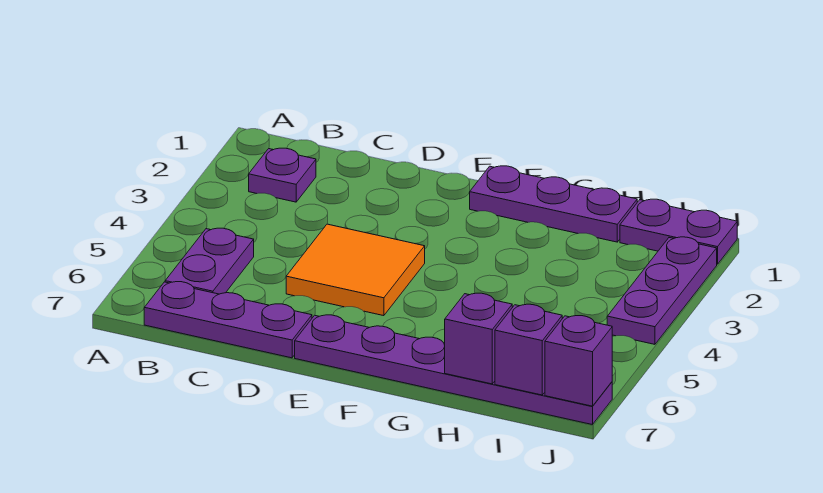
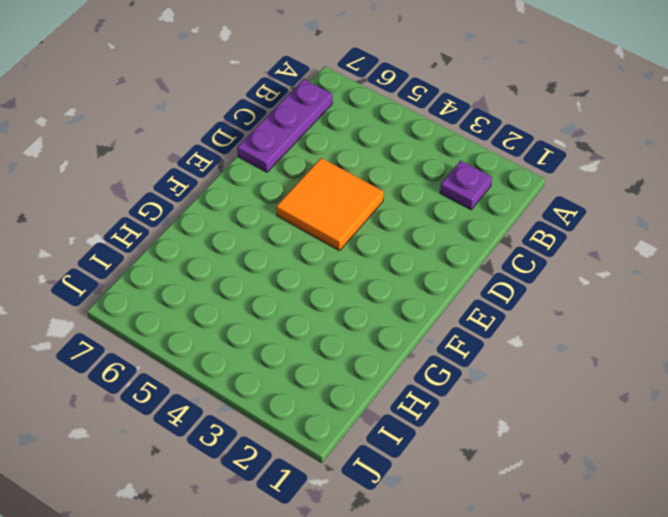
none -> purple plate B5:B6 level 1
none -> purple plate E7:J7 level 1

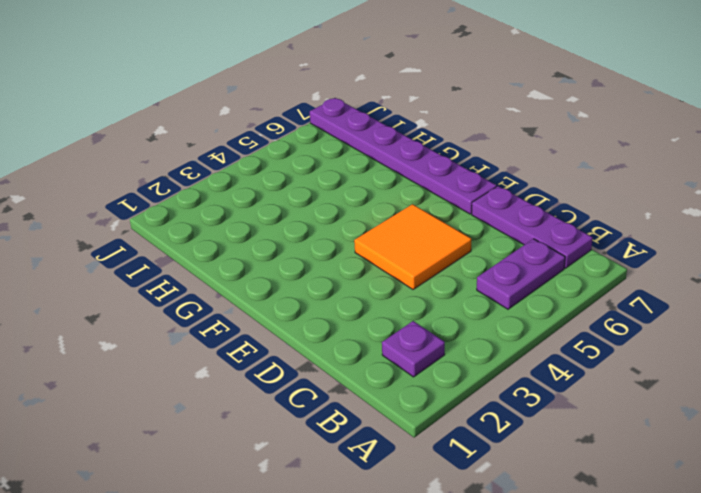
none -> purple plate F1:H1 level 1
none -> purple plate I1:J1 level 1

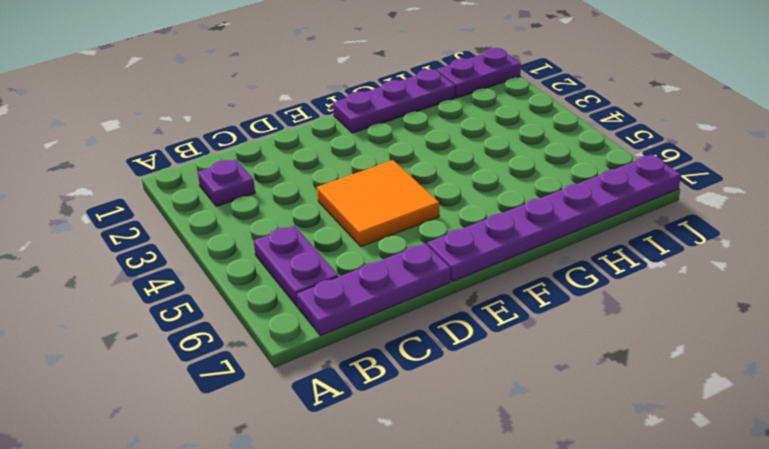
none -> purple plate J2:J4 level 1
none -> purple brick H7 level 2

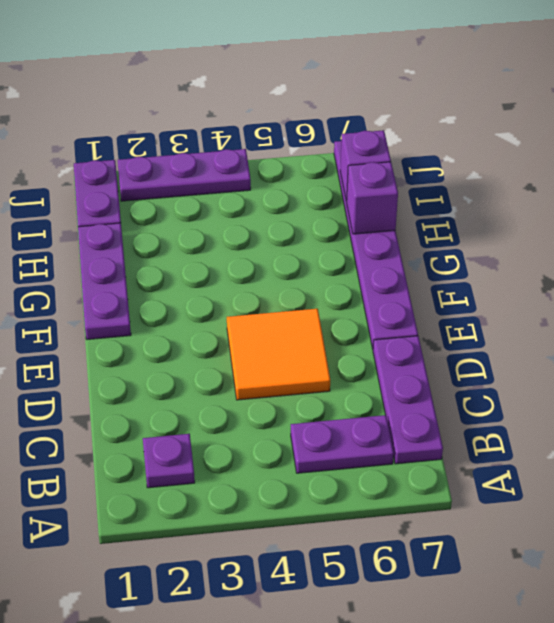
none -> purple brick J7 level 2

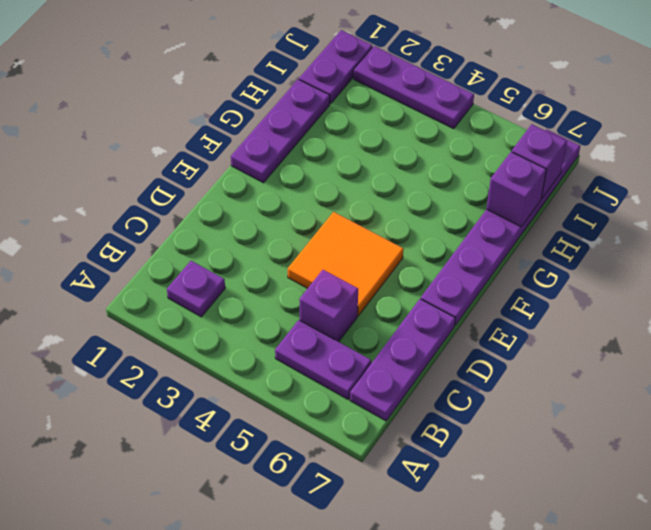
purple brick C5 level 1 -> purple brick J7 level 2

